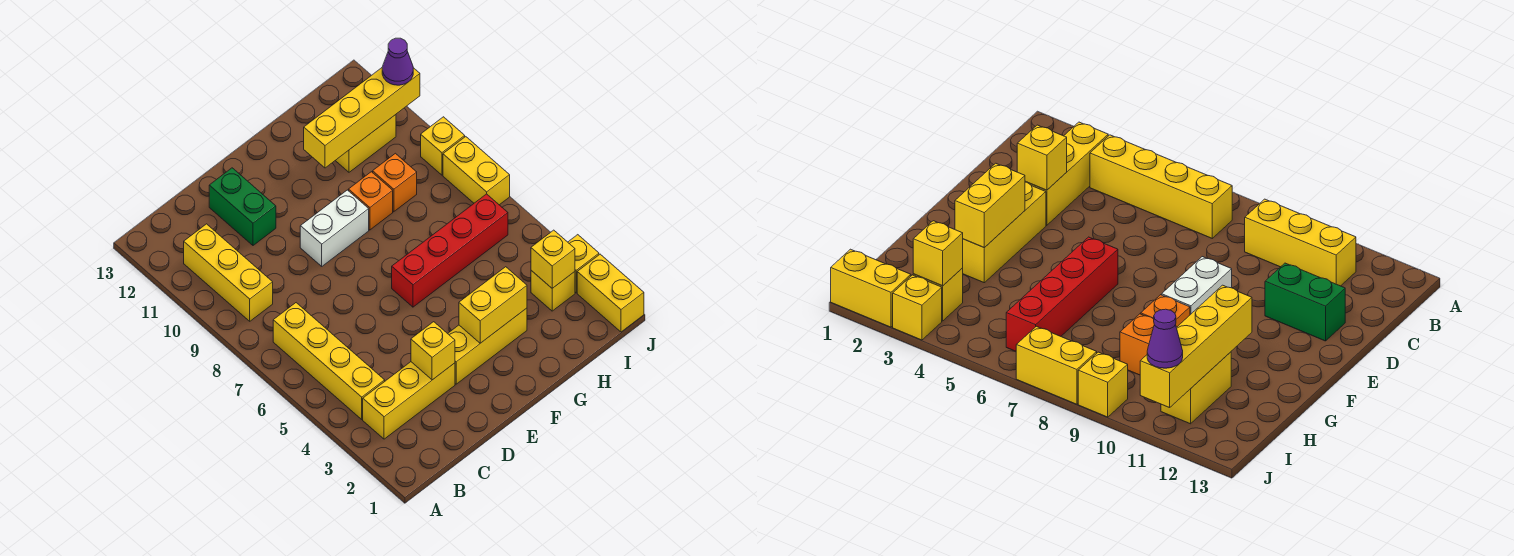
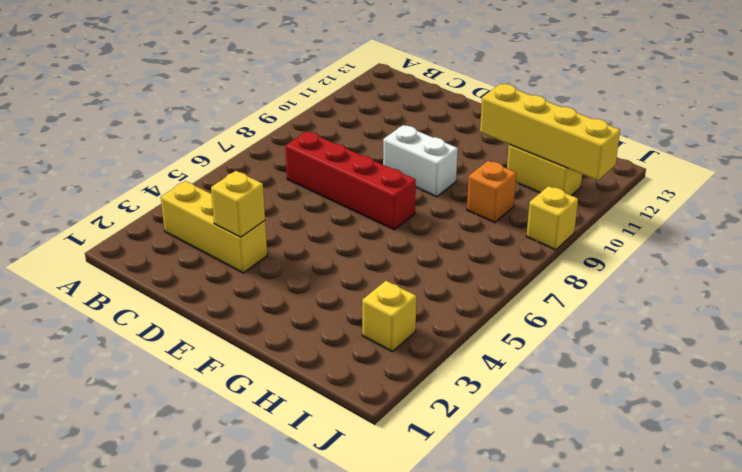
red brick C7:F7 level 1 -> red brick F6:I6 level 1
none -> yellow brick B4:B7 level 1
none -> yellow brick B9:B11 level 1
none -> green brick D11:D12 level 1

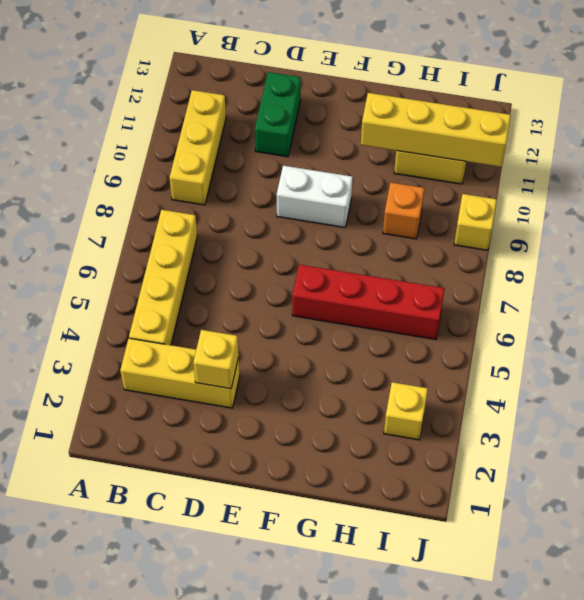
none -> yellow brick E3:G3 level 1
none -> orange brick G9 level 1
none -> yellow brick J1:J2 level 1

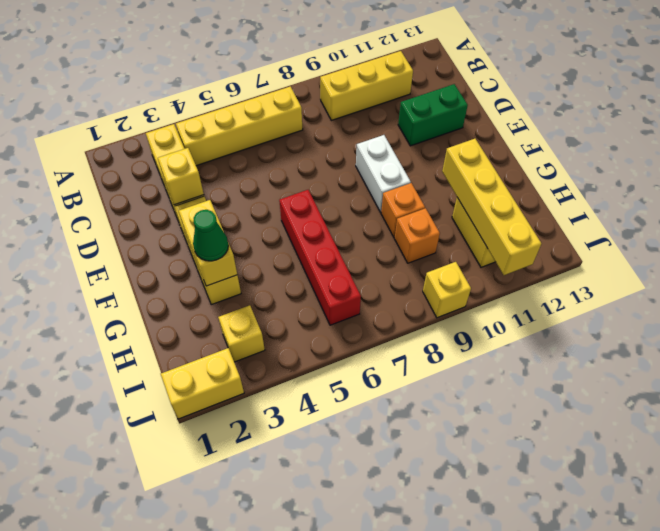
green cone G3 level 3 -> none
none -> yellow brick J3 level 1
none -> yellow brick J7:J8 level 1
none -> yellow brick I3 level 2

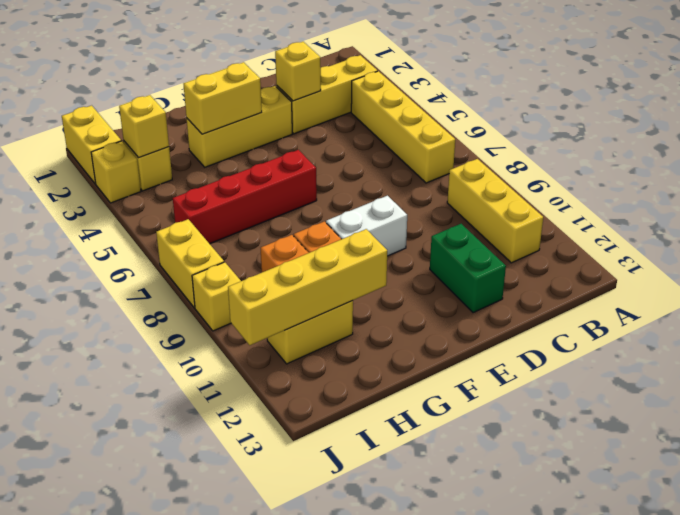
none -> purple cone J11 level 3

